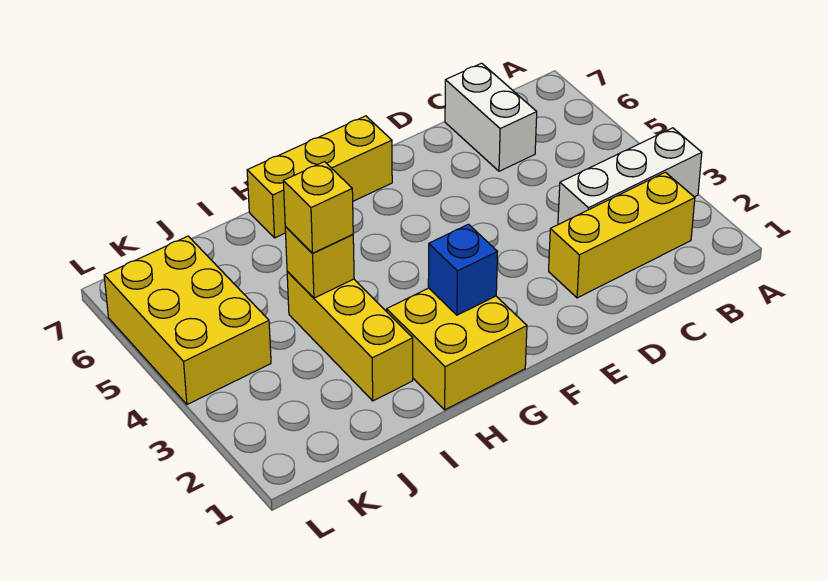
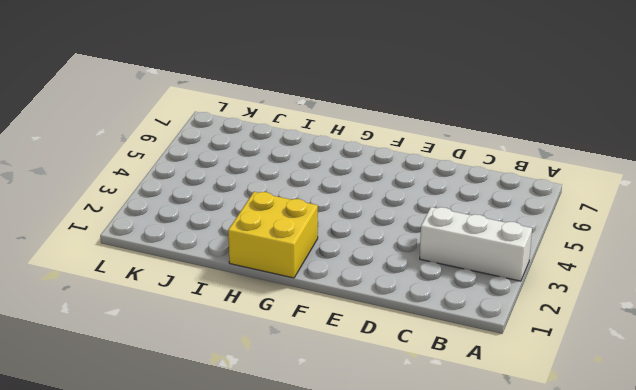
none -> yellow brick B2:D2 level 1
none -> white brick C6:C7 level 1

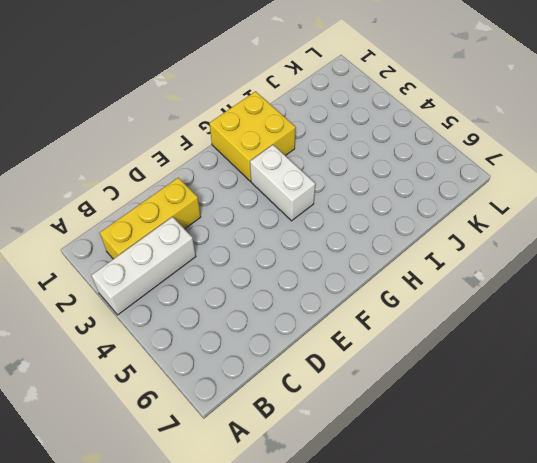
white brick G3:G4 level 1 -> white brick C6:C7 level 1
none -> yellow brick F7:H7 level 1
none -> yellow brick I2:I4 level 1

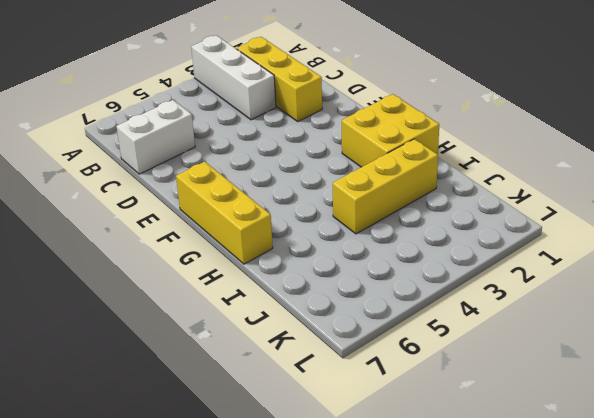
none -> yellow brick K4:L6 level 1
none -> blue brick G2 level 2

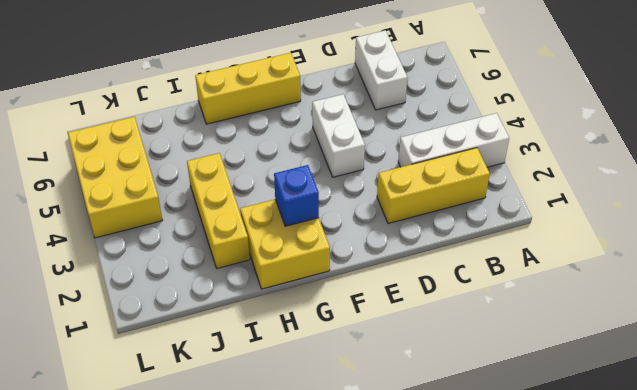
white brick E4:E5 level 1 -> none
none -> yellow brick I4 level 2
none -> yellow brick I4 level 3

